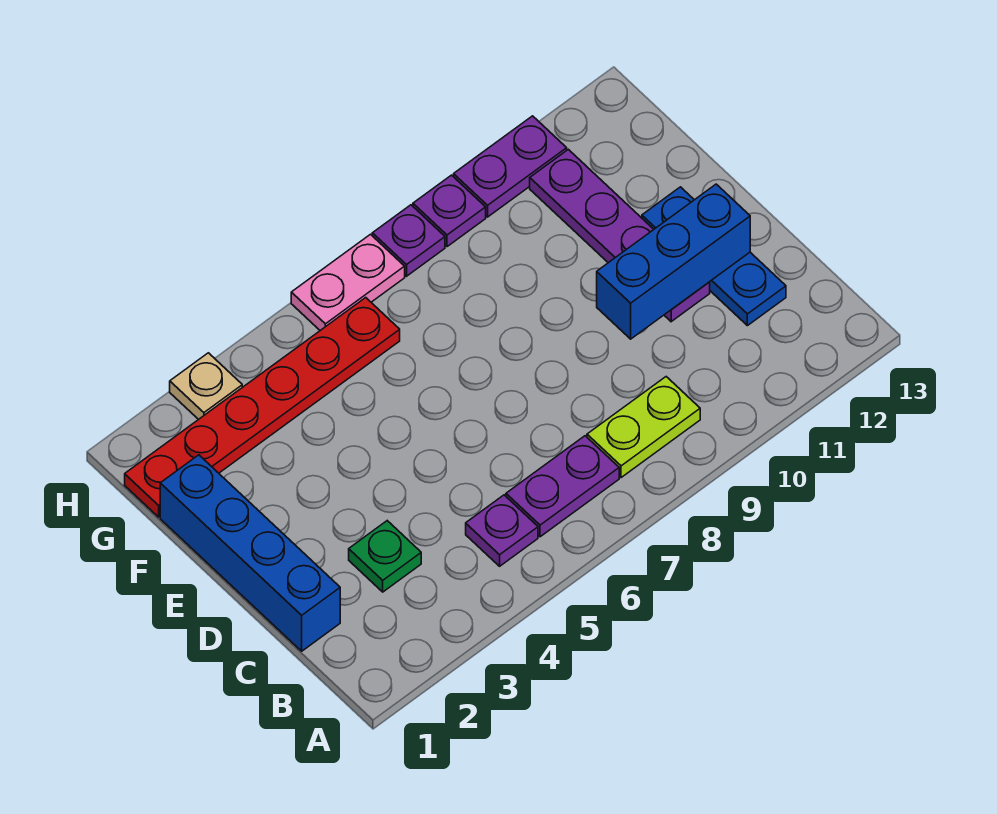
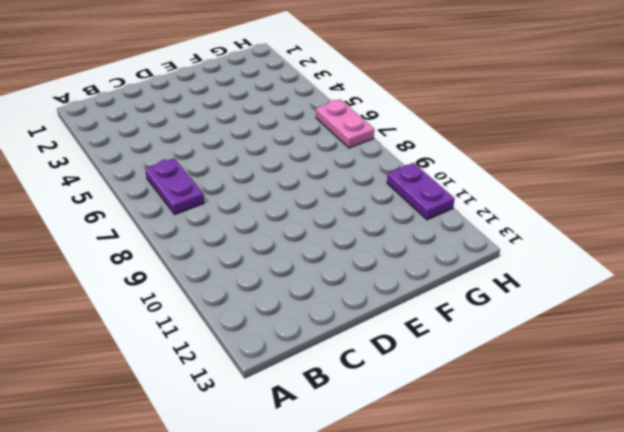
none -> purple plate B5 level 1
none -> lime plate B8:B9 level 1
none -> blue brick C1:F1 level 1

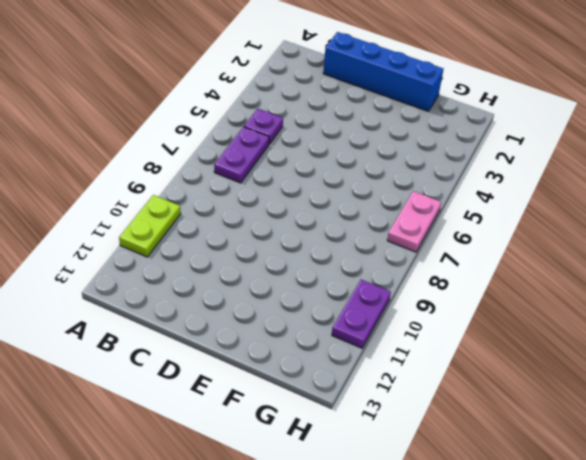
lime plate A10:A11 level 1 -> lime plate B8:B9 level 1
none -> green plate C3 level 1
none -> blue plate C12:E12 level 1
none -> purple plate D11:G11 level 1

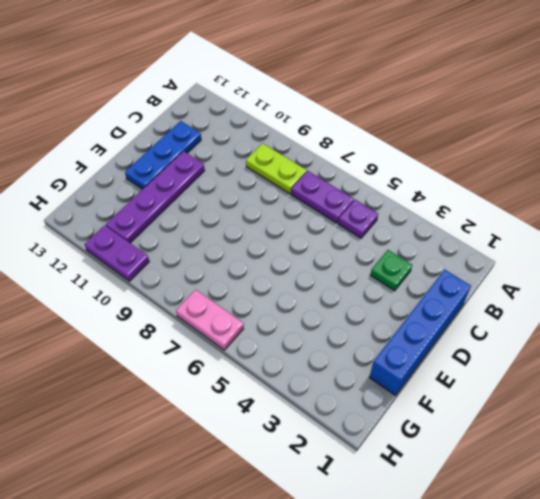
none -> red plate G1:G6 level 1
none -> tan plate H3 level 1
none -> purple plate H8 level 1

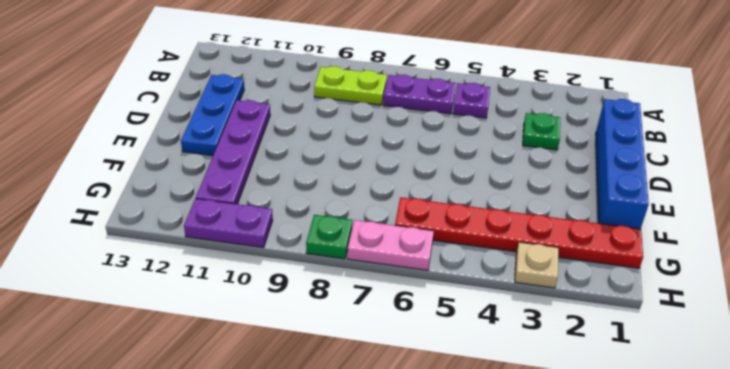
green plate H8 level 1 -> purple plate H8 level 1
none -> purple plate H9 level 1
none -> blue brick D10:D12 level 2

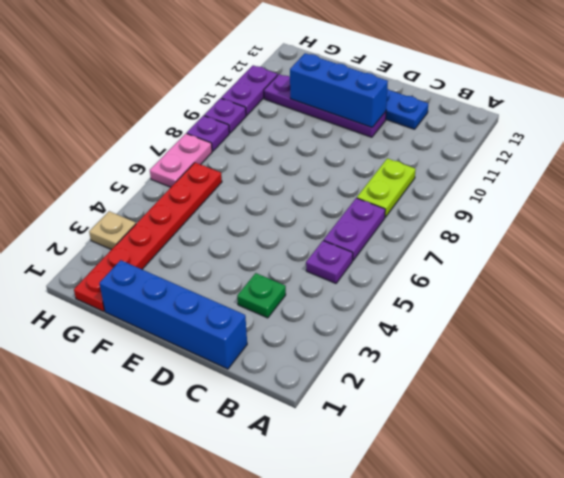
blue brick D11:F11 level 2 -> blue brick D10:D12 level 2

